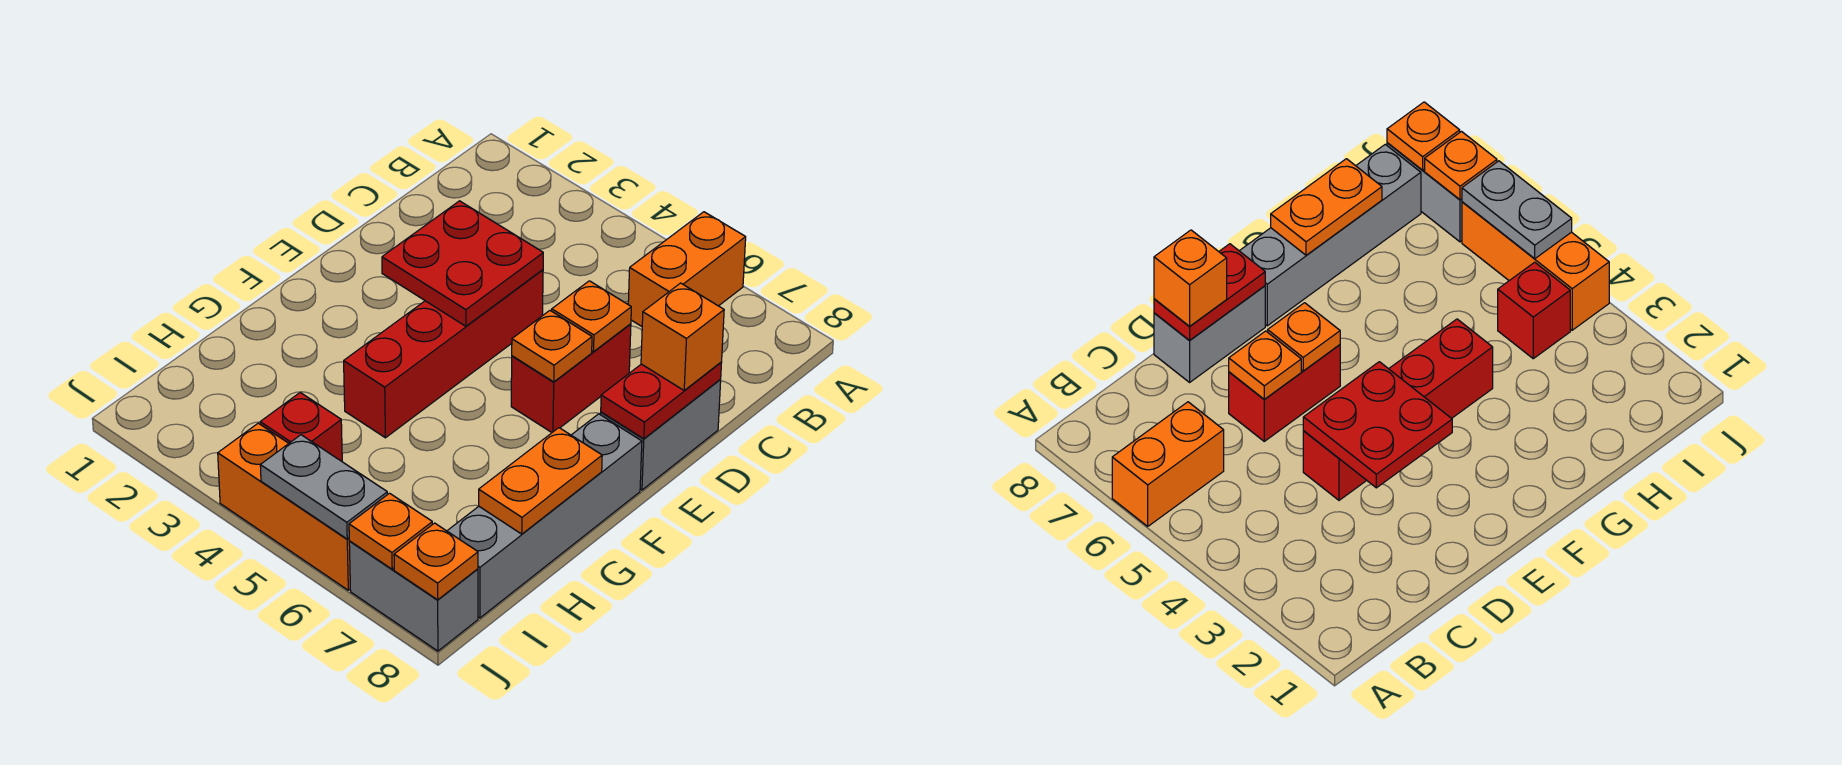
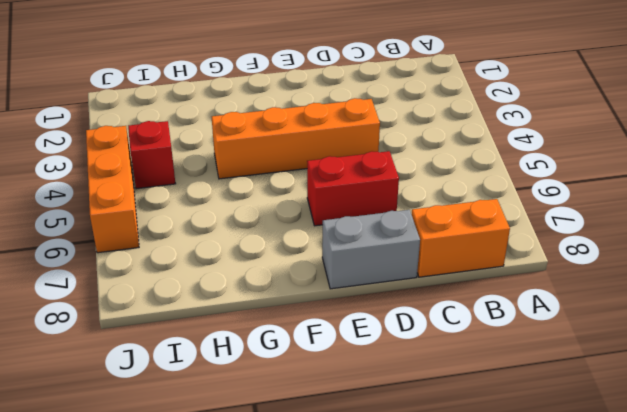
orange brick B8:C8 level 1 -> orange brick A6:B6 level 1
orange brick D4:G4 level 1 -> red brick D4:G4 level 1
none -> grey brick F8:I8 level 1
none -> grey brick J7:J8 level 1
none -> red plate D3:E4 level 2

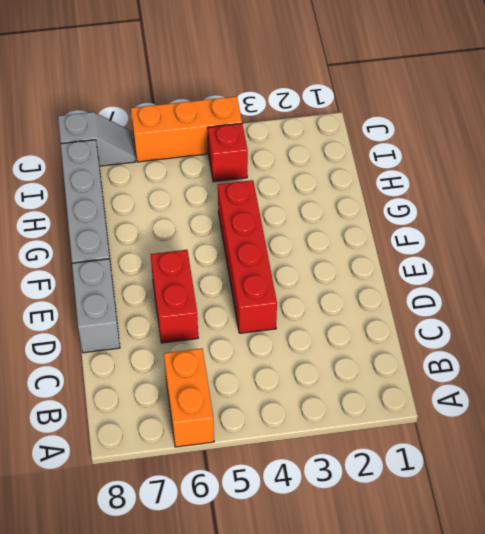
grey slope J7:J8 level 1 top 8 -> grey brick J7:J8 level 1
none -> red plate D3:E4 level 2
none -> orange plate D6 level 2
none -> red plate D8:E8 level 2

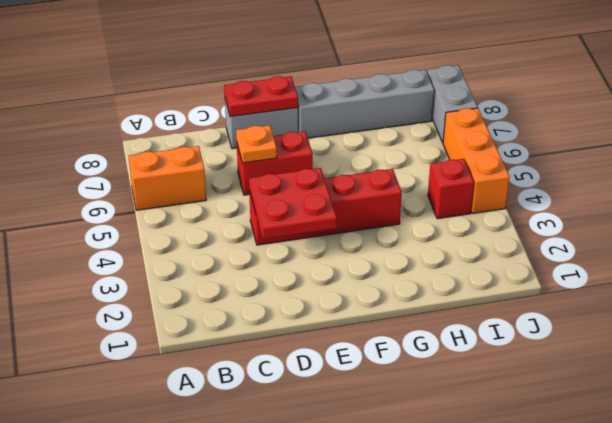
none -> orange plate E6 level 2
none -> orange plate G8:H8 level 2
none -> grey plate J5:J6 level 2

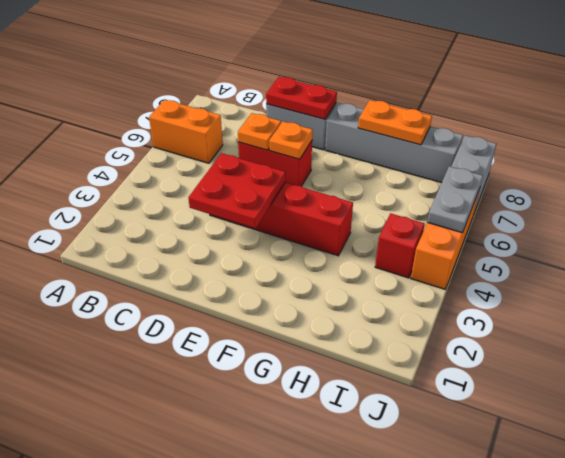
none -> orange plate J7 level 2
none -> orange plate J8 level 2
none -> orange brick D8 level 3

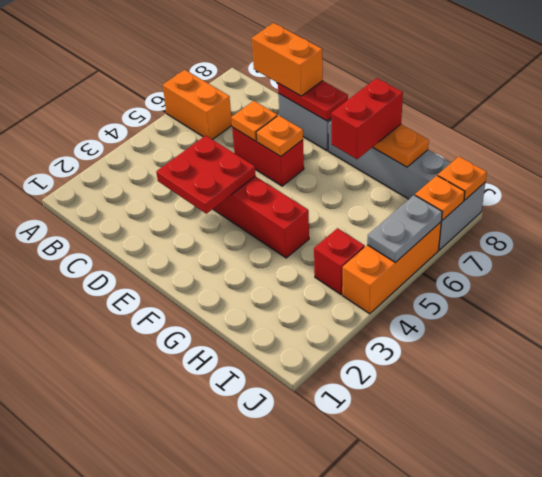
orange brick C8:D8 level 3 -> orange brick D8 level 3
red brick G7:G8 level 3 -> none

